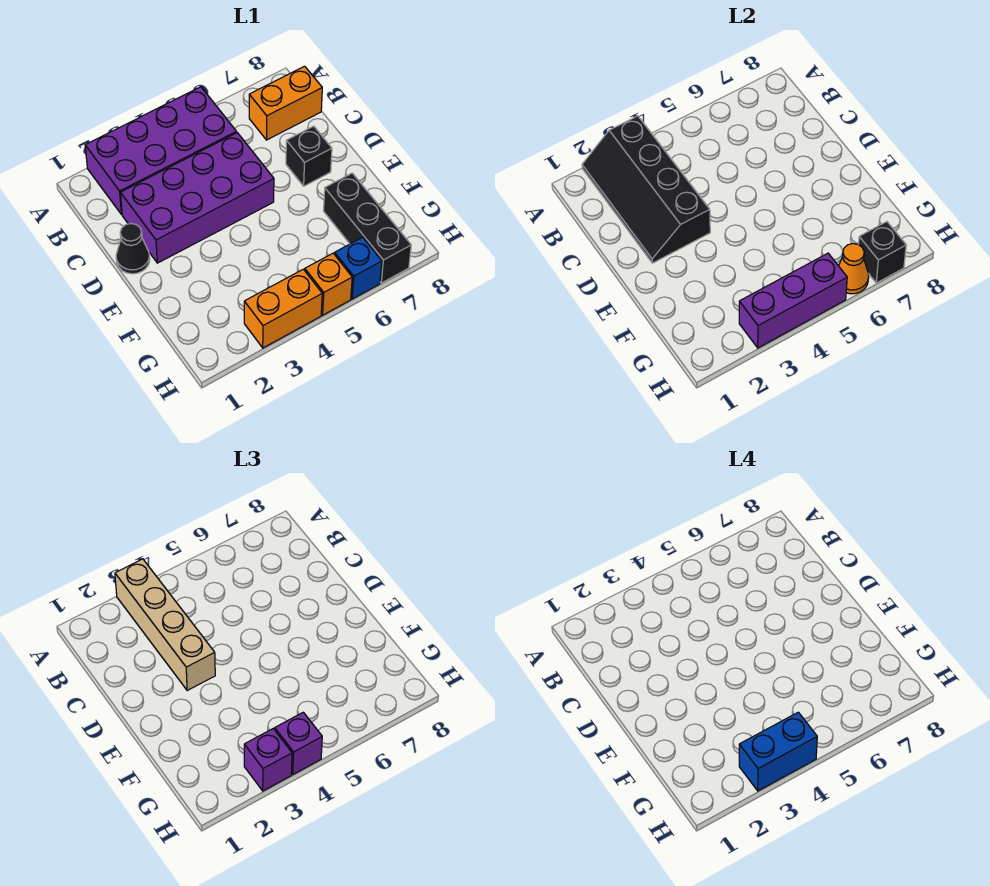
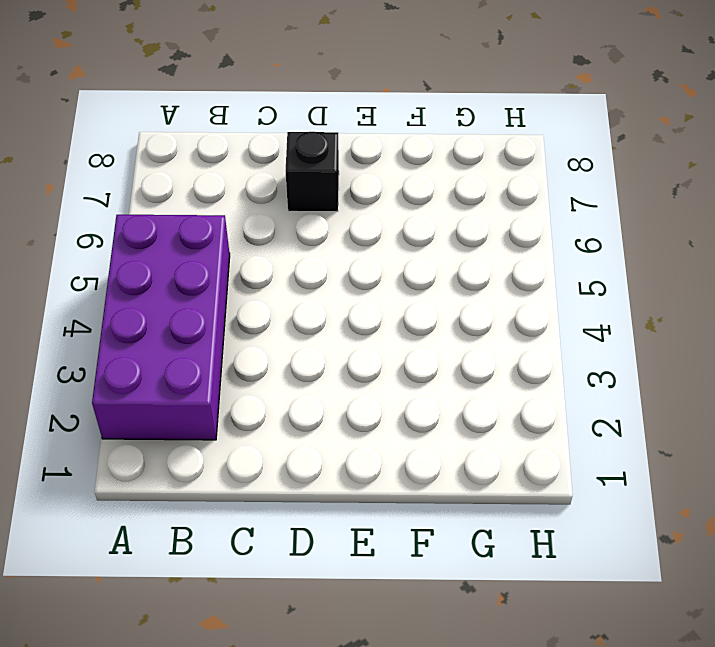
none -> orange brick B7:B8 level 1
none -> purple brick C2:D5 level 1
none -> black cone D1 level 1

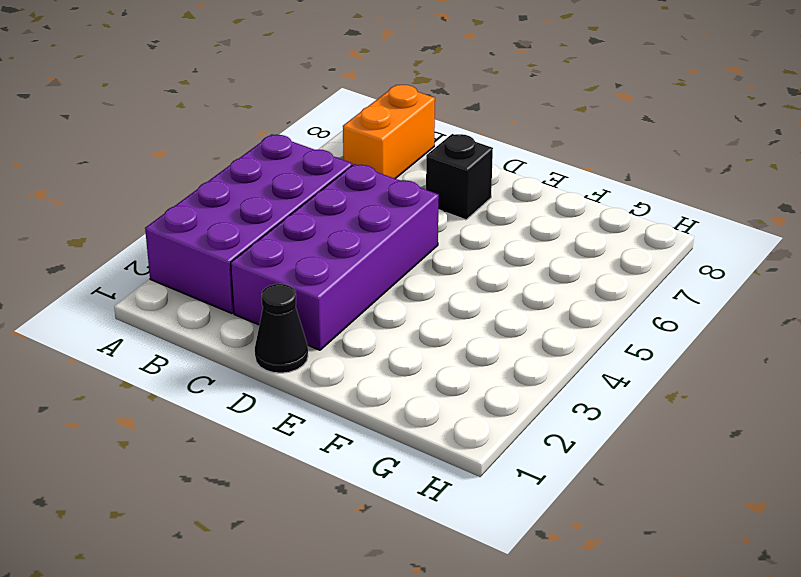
none -> black brick F7:H7 level 1
none -> orange brick H3:H4 level 1
none -> orange brick H5 level 1

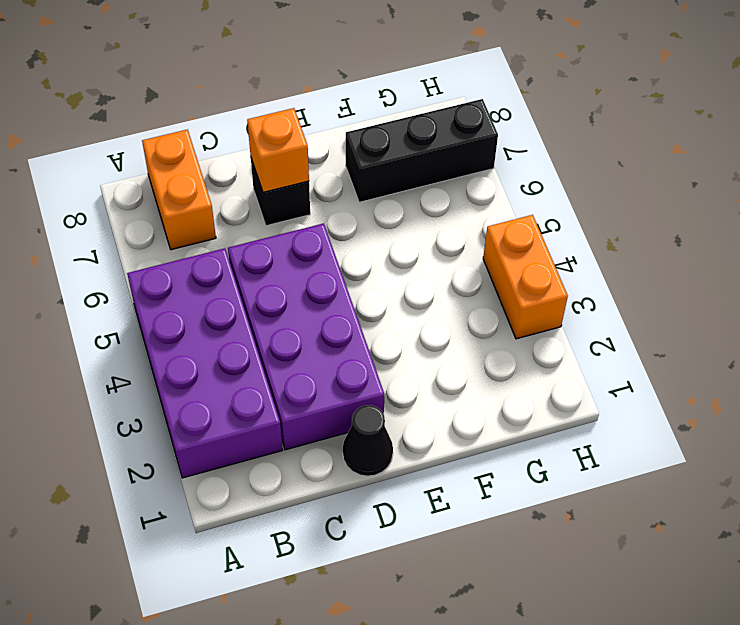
orange brick D7 level 2 -> orange brick H5 level 1
none -> blue brick H6 level 1
none -> black slope A2:D3 level 2 top 3
none -> purple brick H3:H5 level 2

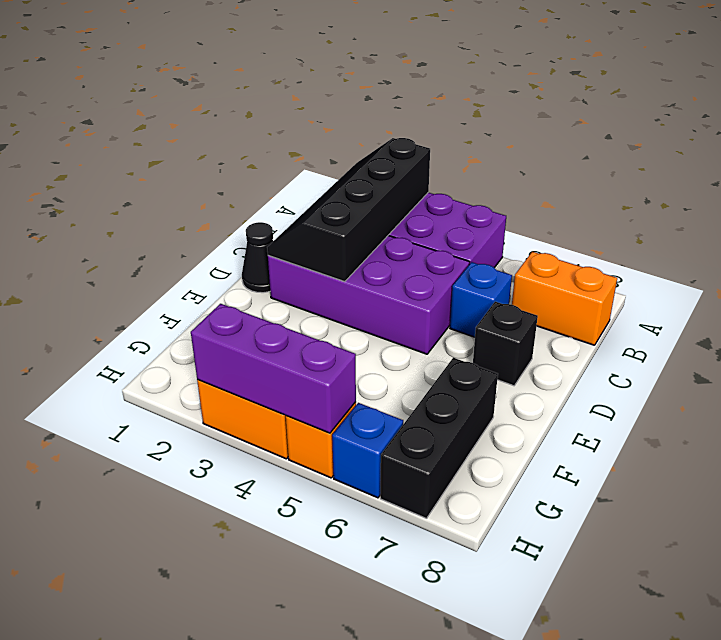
blue brick C6 level 1 -> none
none -> orange cone H6 level 2
none -> black brick H7 level 2
none -> tan brick A3:D3 level 3

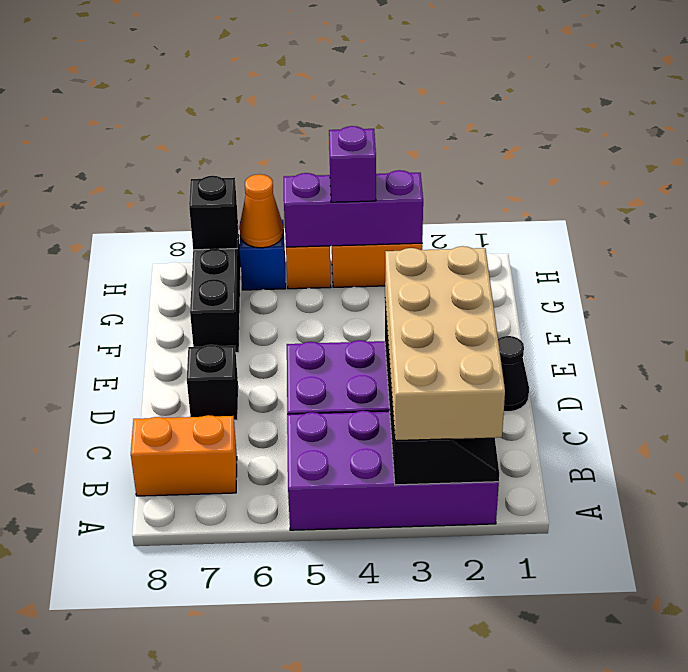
tan brick A2:D3 level 3 -> tan brick A3:D3 level 3
none -> purple brick H3 level 3
none -> blue brick H3:H4 level 4

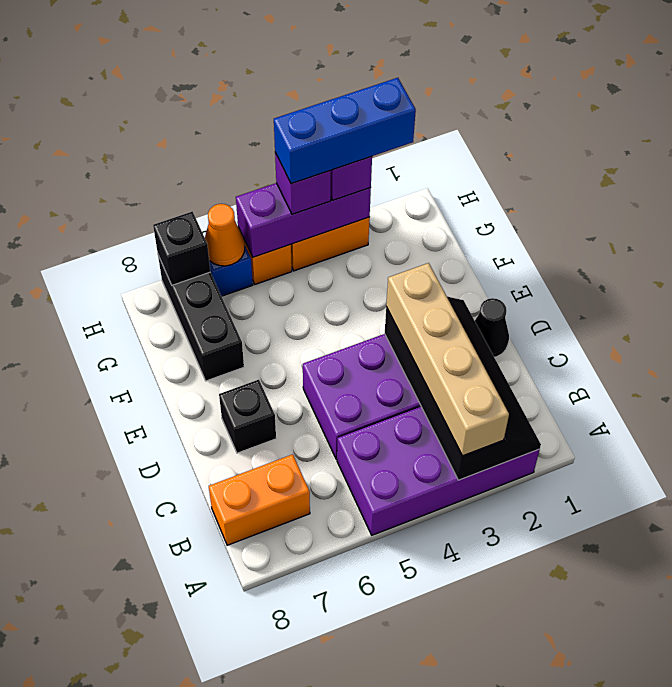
blue brick H2:H4 level 4 -> blue brick H3:H4 level 4

